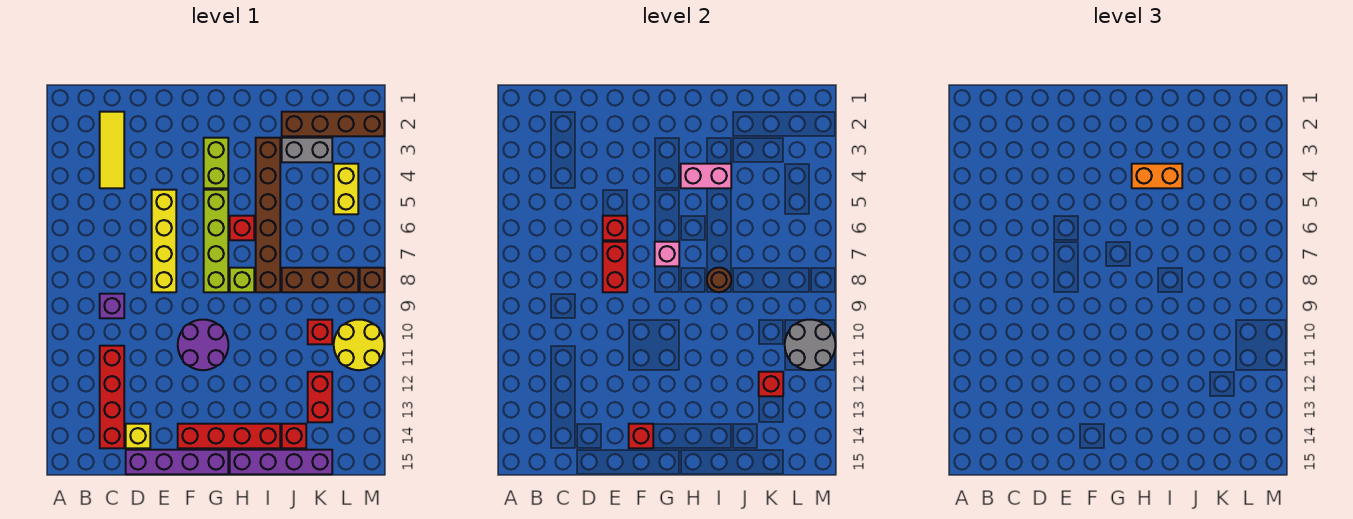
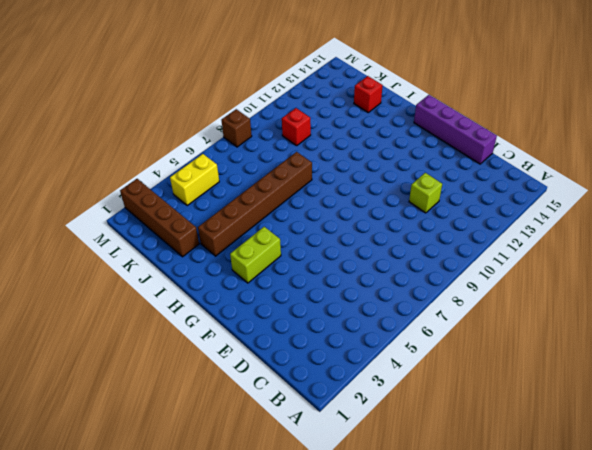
lime brick D11 level 1 -> lime brick H8 level 1
none -> yellow tile C2:C4 level 1
none -> purple brick C9 level 1
none -> red brick C11:C14 level 1
none -> yellow brick D14 level 1

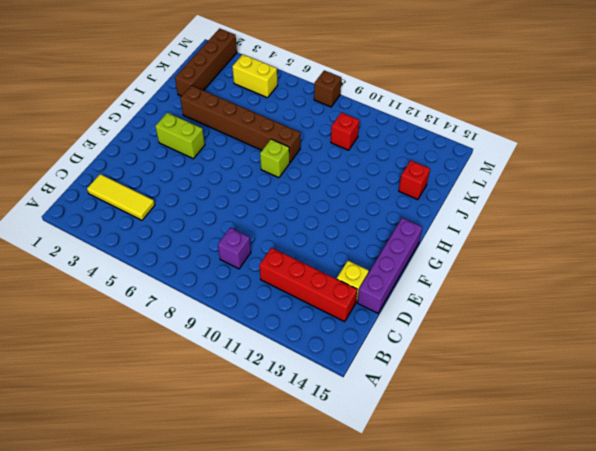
none -> yellow brick E5:E8 level 1
none -> purple round brick F10:G11 level 1
none -> red brick F14:I14 level 1
none -> lime brick G5:G8 level 1

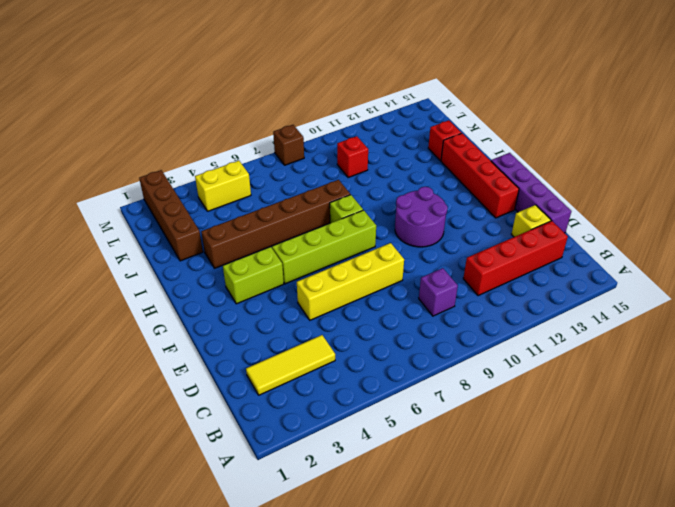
none -> red brick H6 level 1
none -> purple brick H15:K15 level 1
none -> grey brick J3:K3 level 1
none -> brown brick J8:L8 level 1

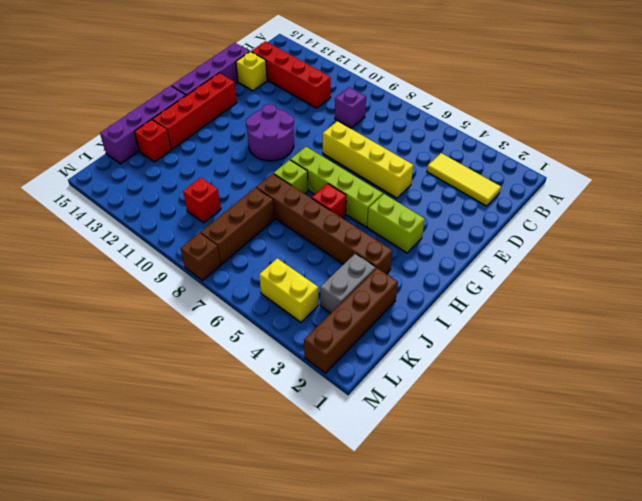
none -> red brick K12:K13 level 1
none -> yellow round brick L10:M11 level 1
none -> red brick E6 level 2
none -> red brick E7:E8 level 2

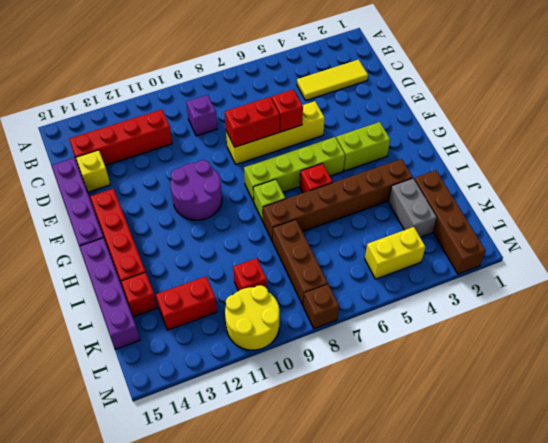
none -> red brick F14 level 2
none -> pink brick G7 level 2
none -> pink brick H4:I4 level 2
none -> brown round brick I8 level 2

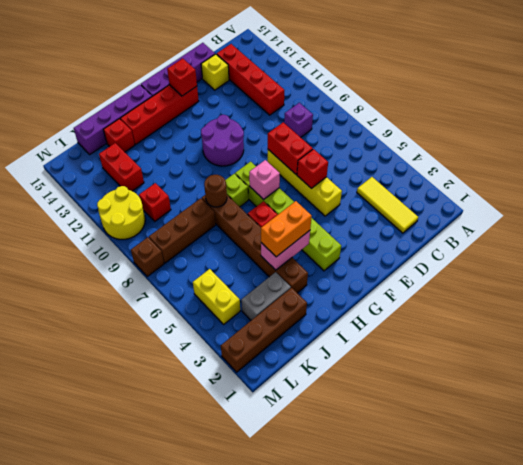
none -> red brick K12 level 2
none -> grey round brick L10:M11 level 2

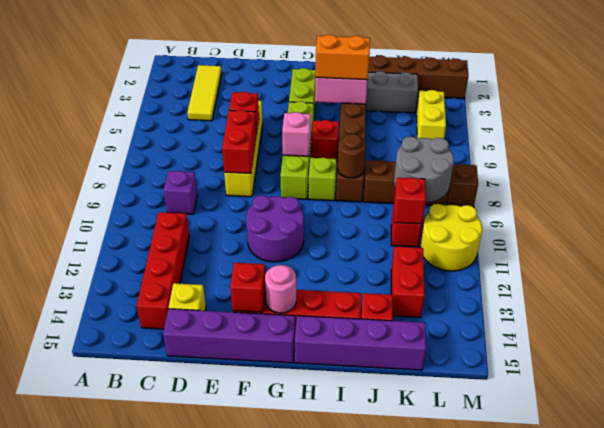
pink round brick G14 level 2 -> none
grey round brick K8:L9 level 2 -> grey round brick L10:M11 level 2
red brick K10 level 2 -> red brick K12 level 2

